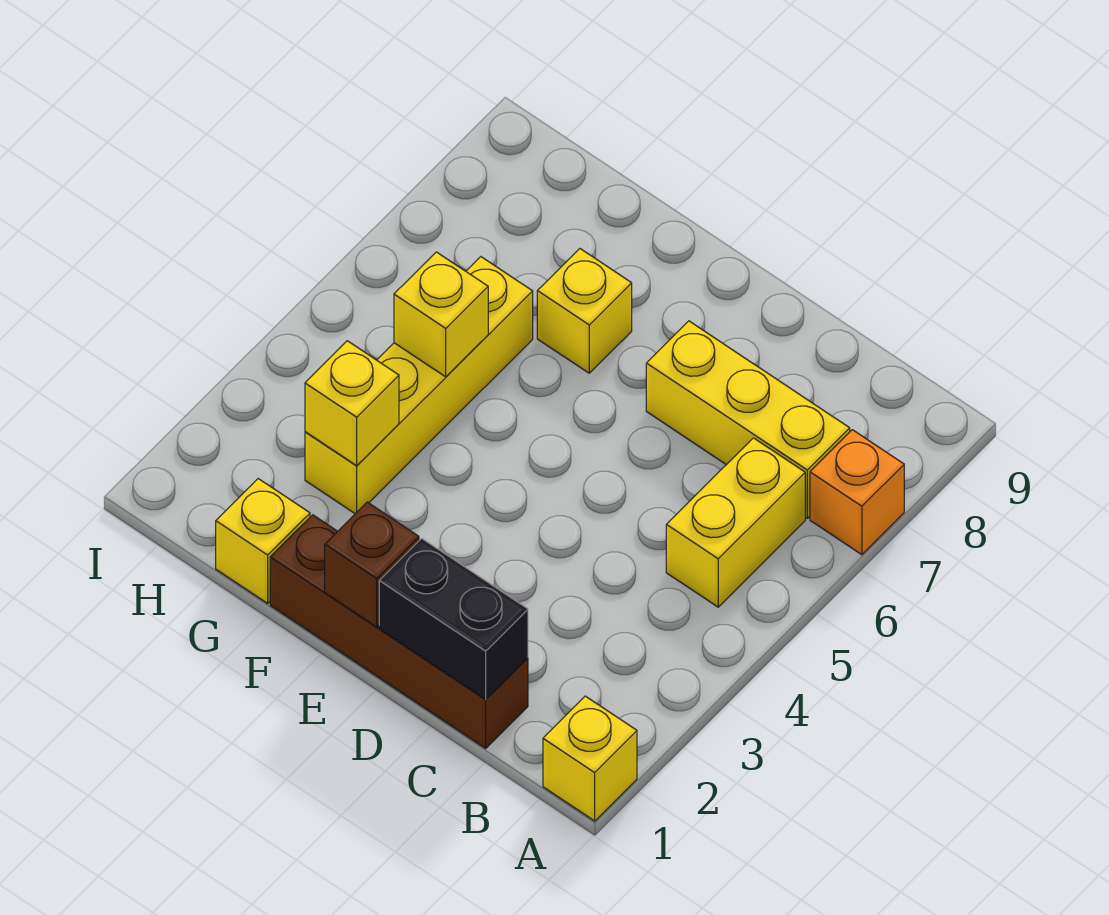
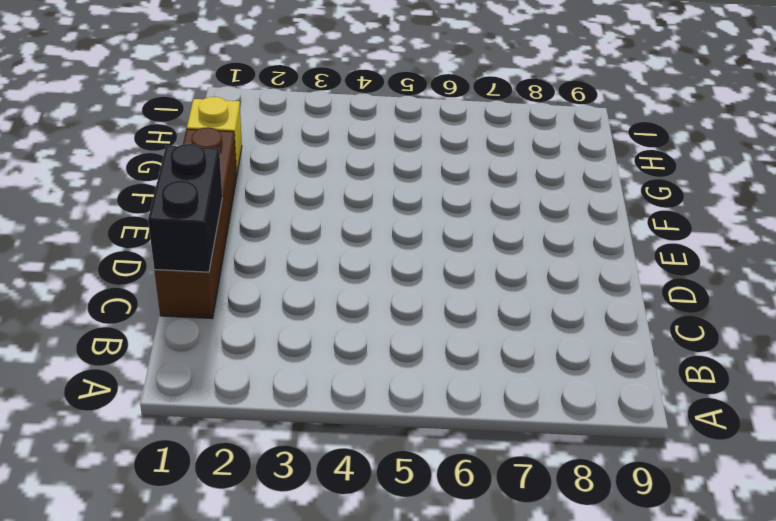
none -> yellow brick A1 level 1
none -> orange brick A7 level 1
none -> yellow brick B5:B6 level 1

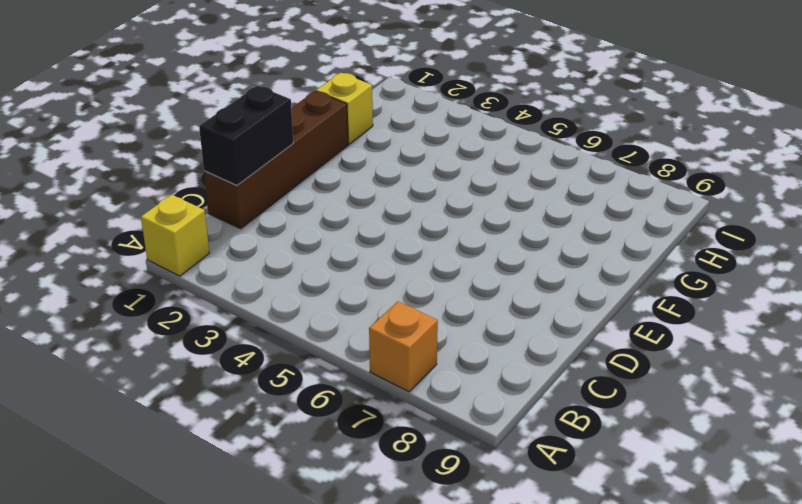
none -> yellow brick B5:B6 level 1
none -> yellow brick B7:D7 level 1
none -> yellow brick F7 level 1

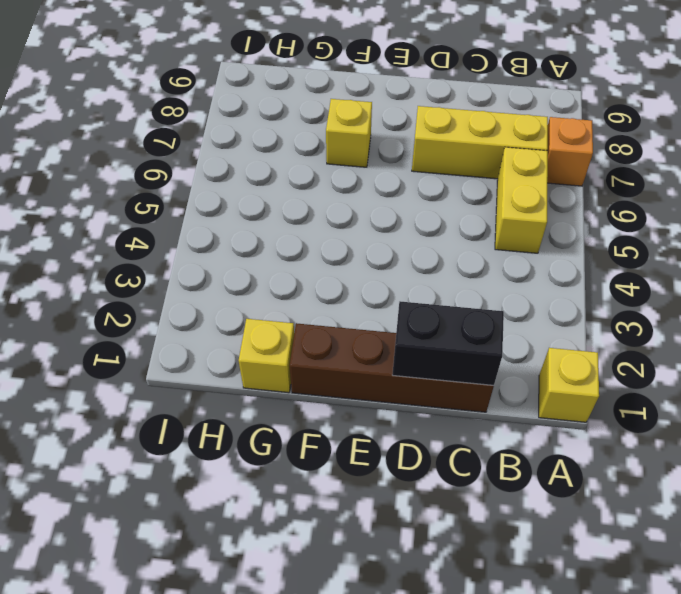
none -> yellow brick G3:G6 level 1
none -> brown brick E1 level 2
none -> yellow brick G3 level 2

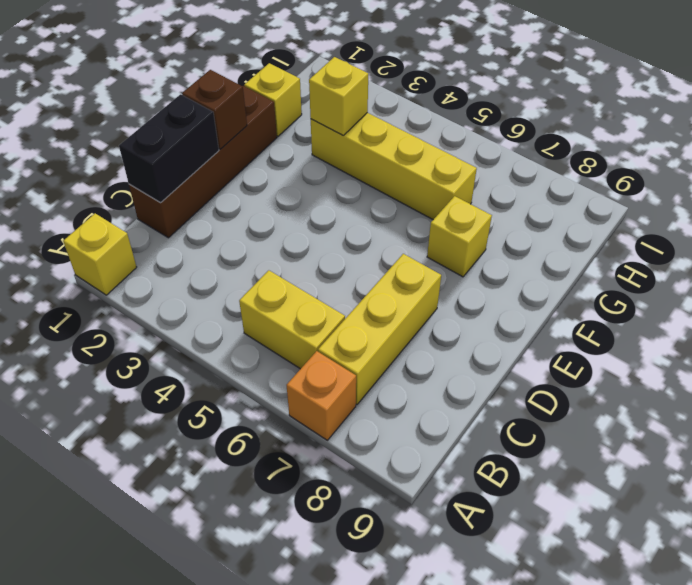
none -> yellow brick G5 level 2

